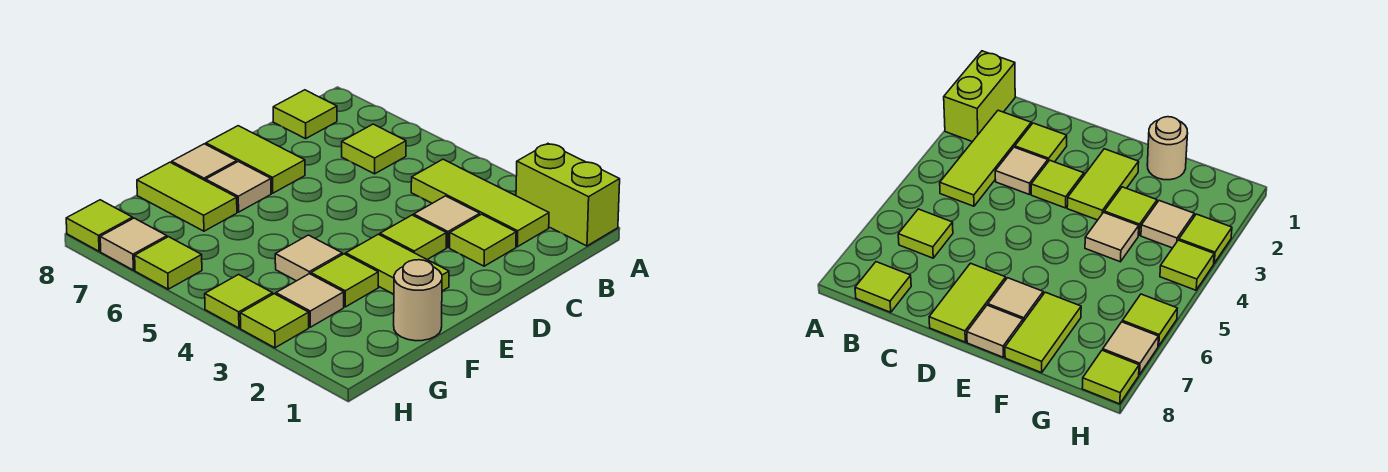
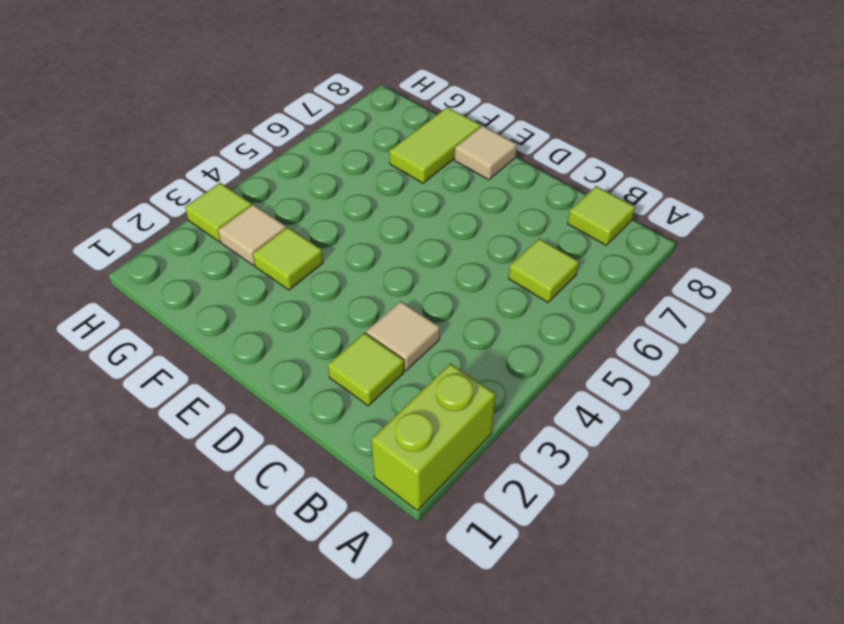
none -> lime tile B2:B4 level 1
none -> lime tile D3 level 1
none -> lime tile D7:D8 level 1

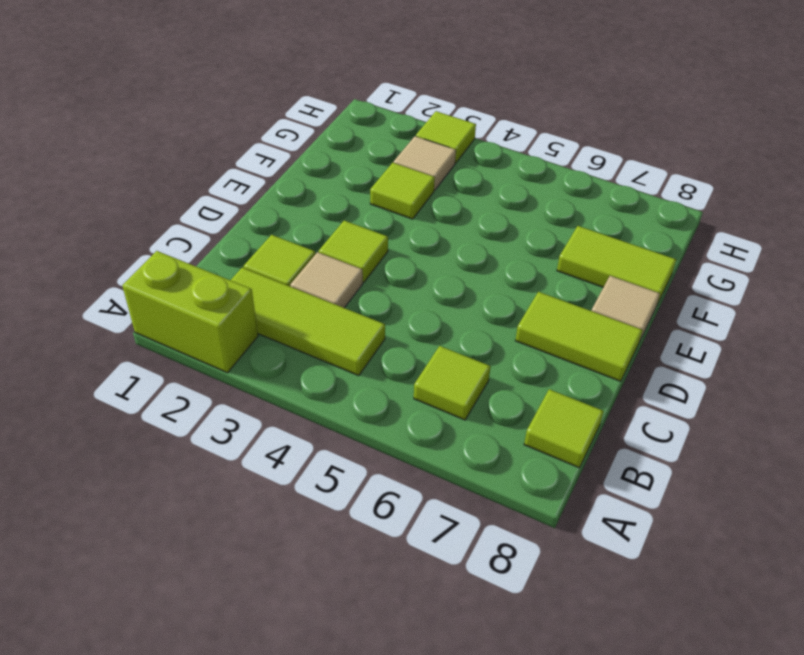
none -> lime tile E2:E3 level 1
none -> tan tile E7 level 1
none -> tan round brick F1 level 1

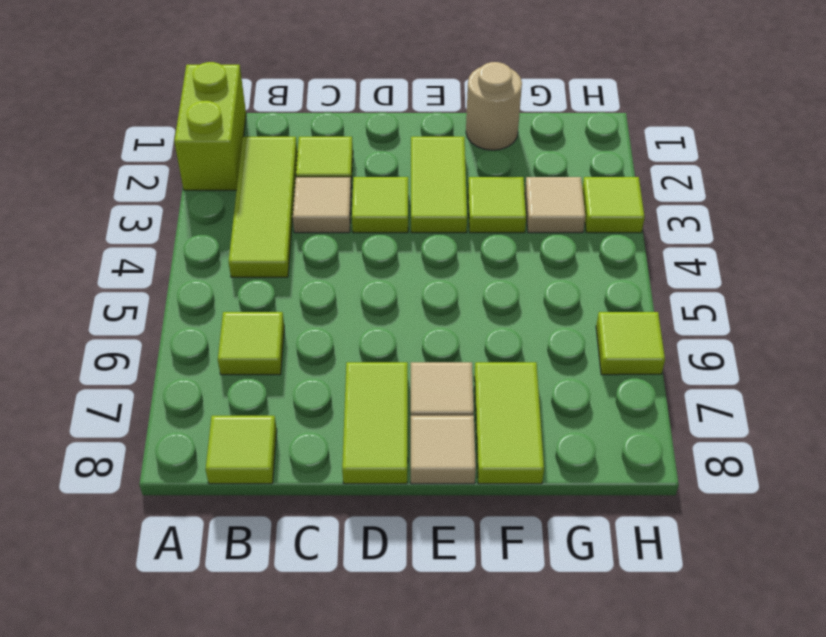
none -> tan tile F4 level 1
none -> lime tile H4 level 1
none -> tan tile H7 level 1

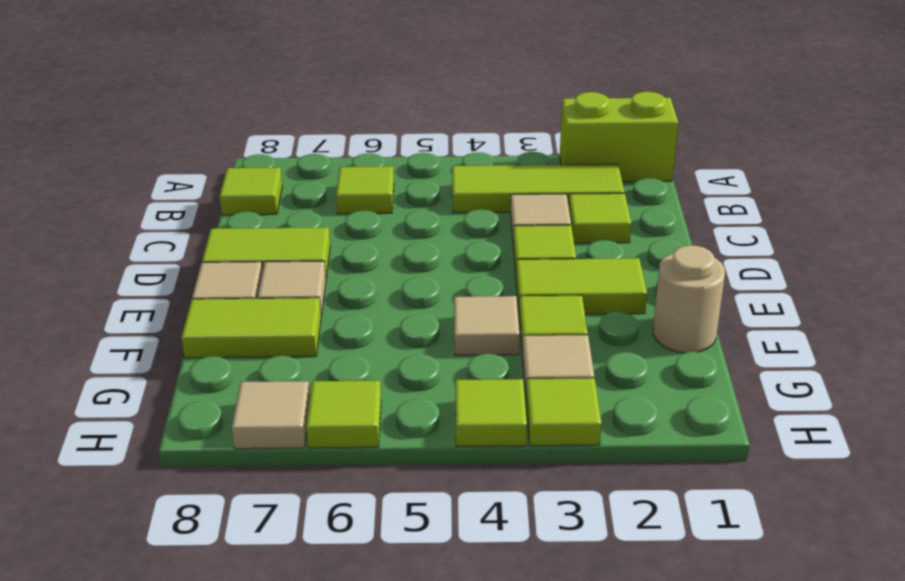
none -> lime tile H8 level 1

